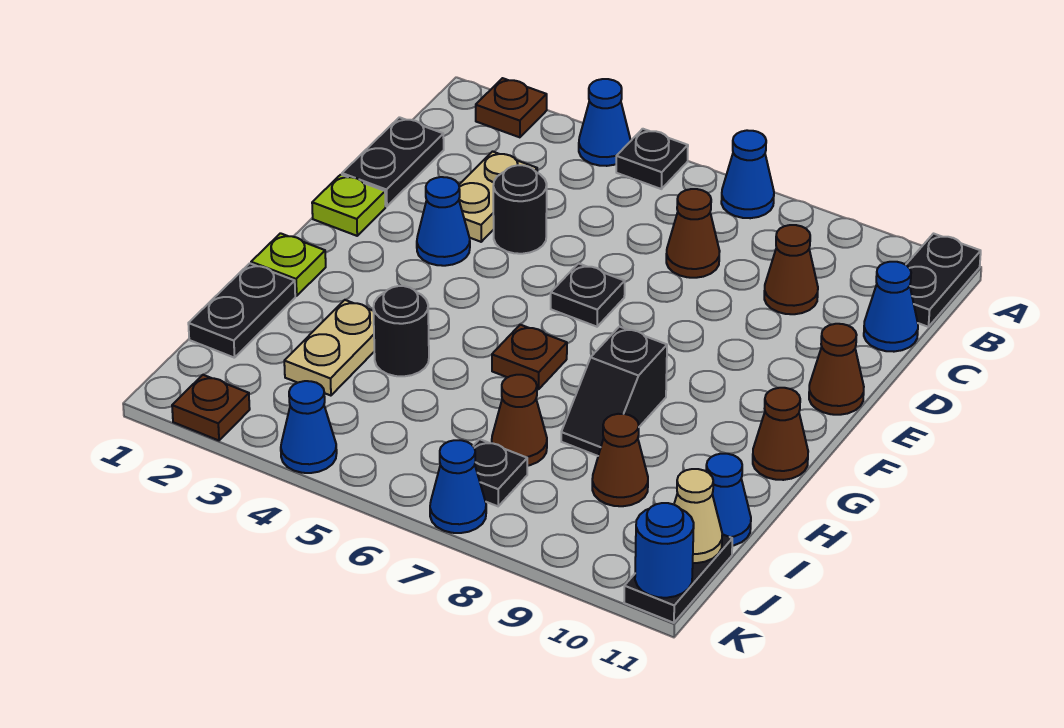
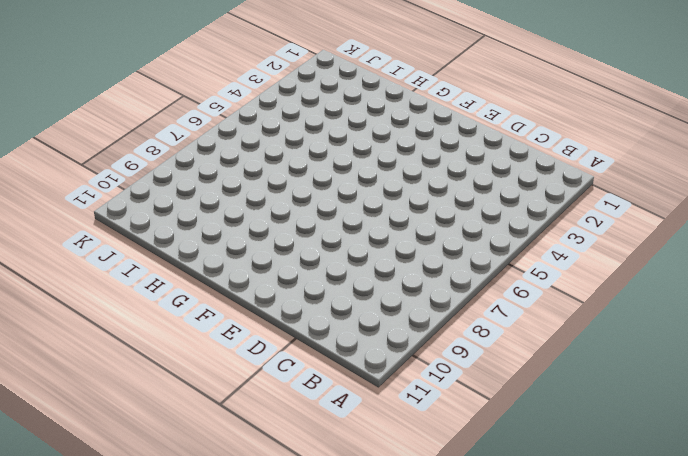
none -> brown plate A2 level 1
none -> blue cone A4 level 1
none -> black plate A5 level 1
none -> blue cone A7 level 1

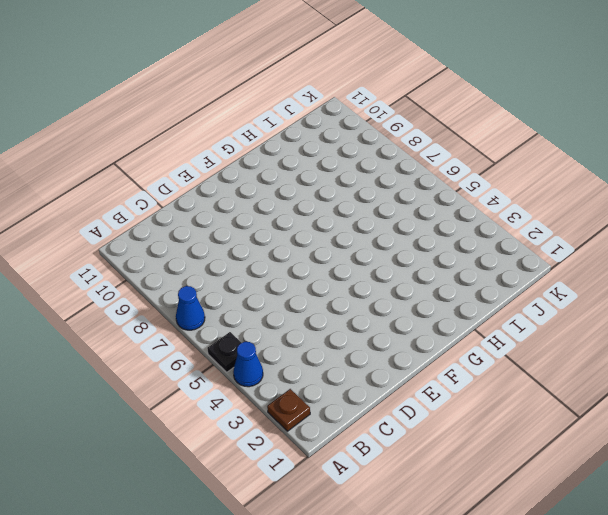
none -> black plate A11:B11 level 1
none -> black plate C1:D1 level 1
none -> tan plate C3:D3 level 1
none -> brown cone C7 level 1

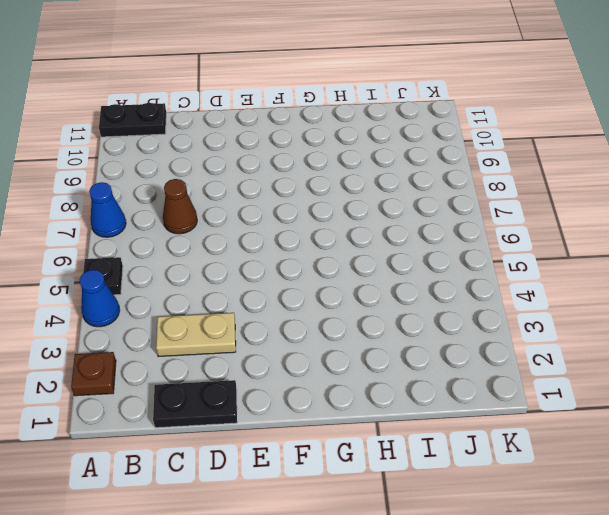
none -> brown cone C9 level 1
none -> blue cone C11 level 1
none -> black round brick D4 level 1
none -> lime plate E1 level 1

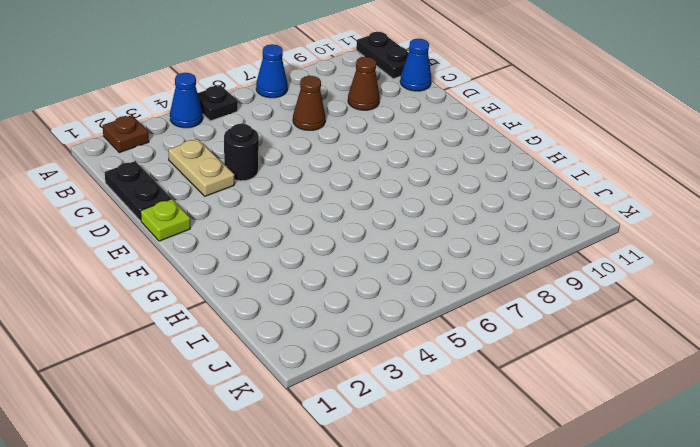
none -> blue cone E3 level 1
none -> black plate E6 level 1
none -> brown cone E11 level 1
none -> lime plate G1 level 1

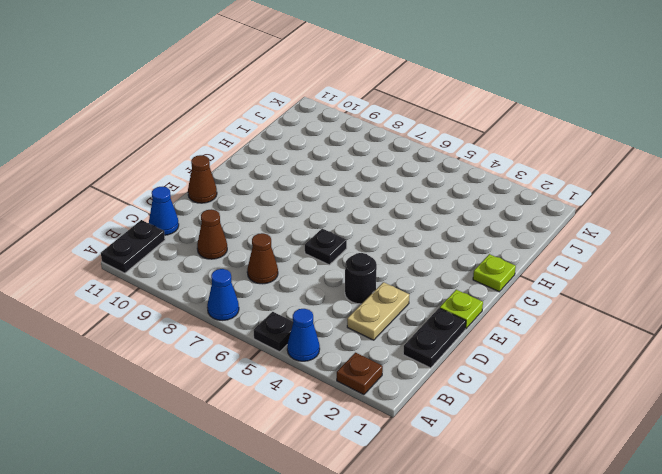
none -> blue cone E3 level 1
none -> brown plate G6 level 1
none -> black slope G8:H8 level 1 top G
none -> brown cone G11 level 1

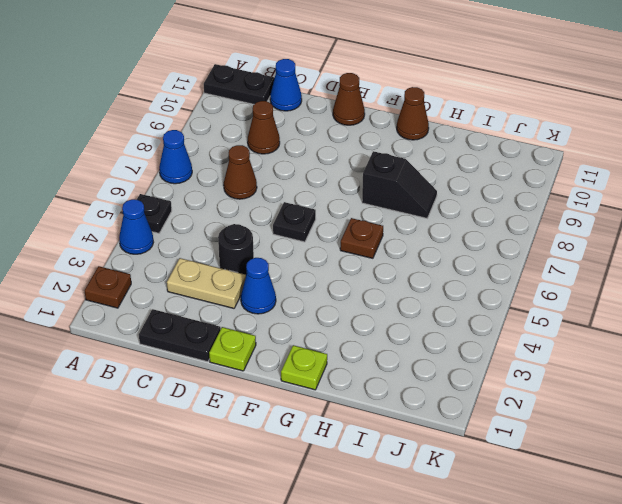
none -> black plate H1:I1 level 1
none -> tan plate H3:I3 level 1
none -> black round brick H4 level 1
none -> brown cone I7 level 1

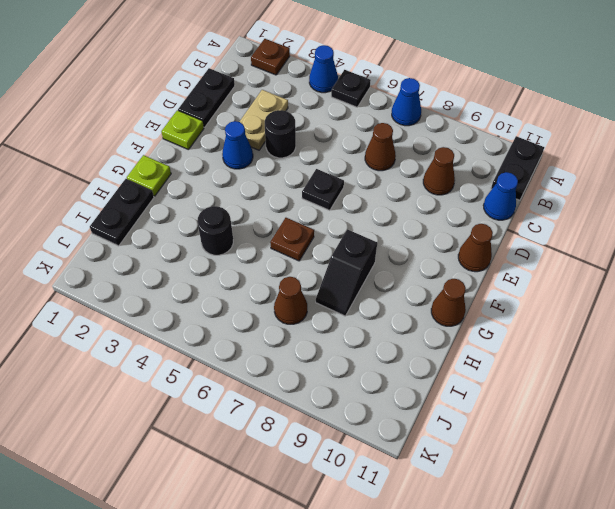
none -> tan plate H3:I3 level 1
none -> brown cone I9 level 1
none -> blue cone I11 level 1
none -> black plate J7 level 1

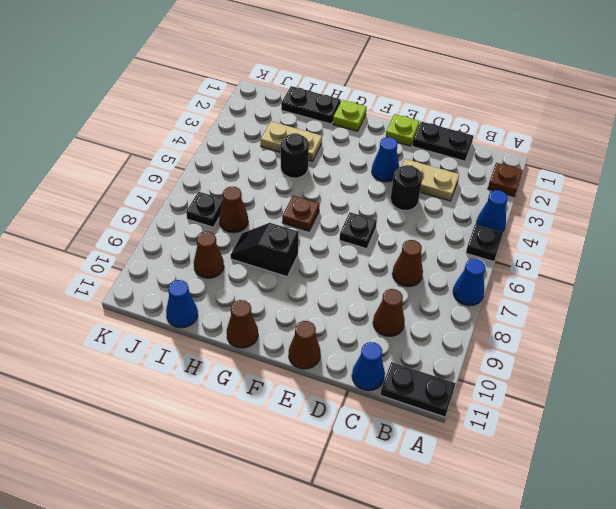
none -> black plate J11:K11 level 1
none -> brown plate K2 level 1
none -> blue cone K4 level 1
none -> blue cone K7 level 1

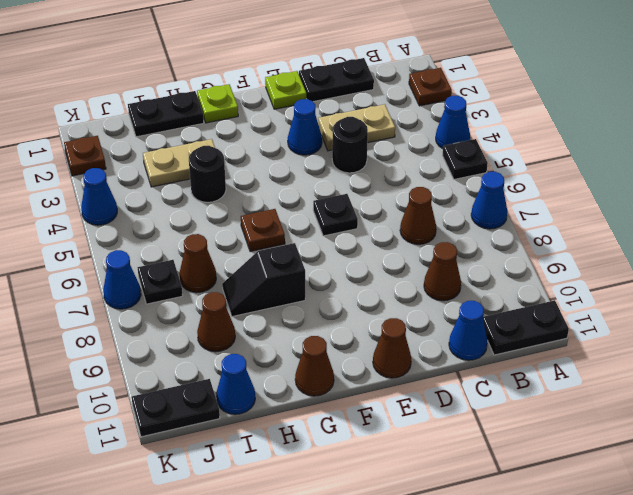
none -> tan cone J11 level 2
none -> blue round brick K11 level 2

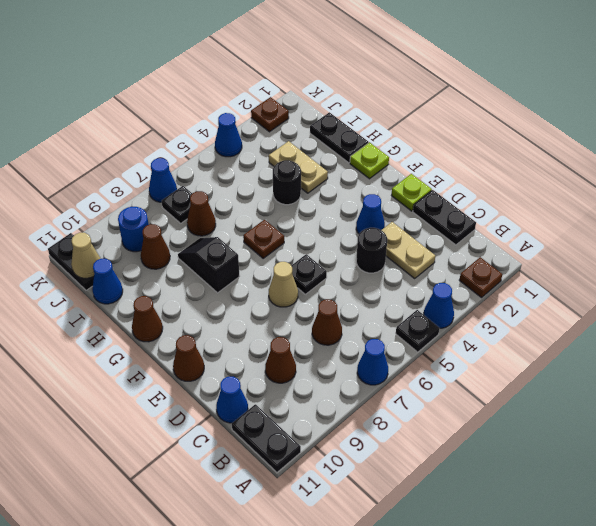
tan cone E7 level 1 -> none
blue round brick J9 level 1 -> blue round brick K11 level 2

